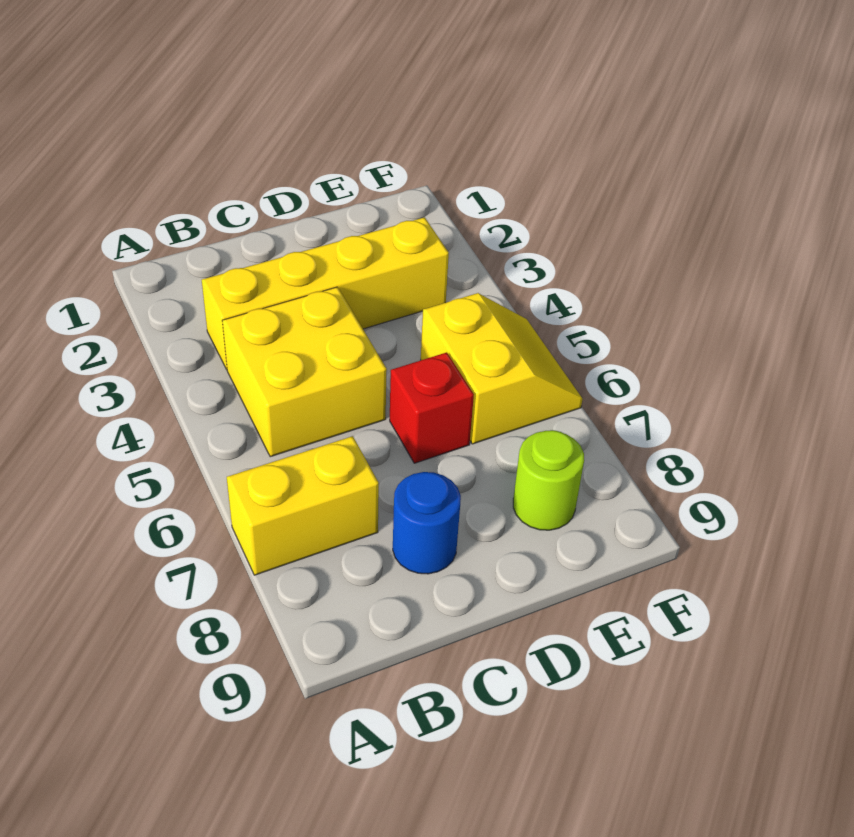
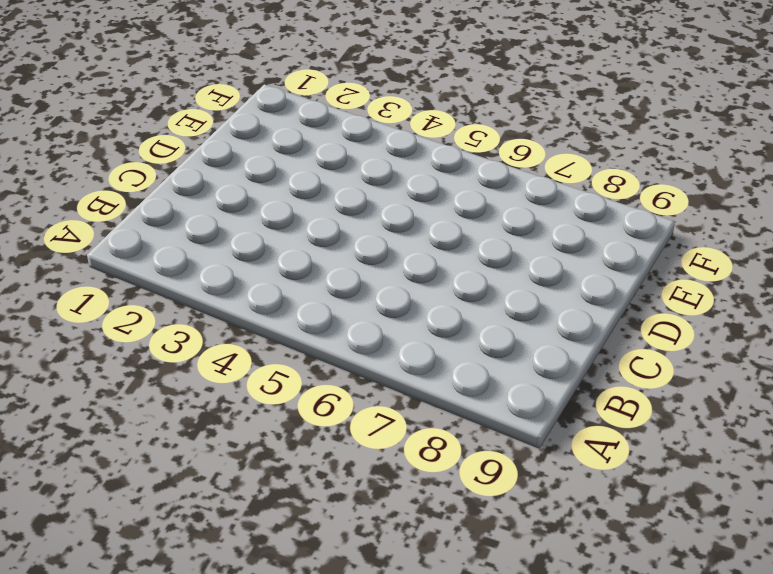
none -> yellow brick A7:B7 level 1
none -> yellow brick B3:E3 level 1

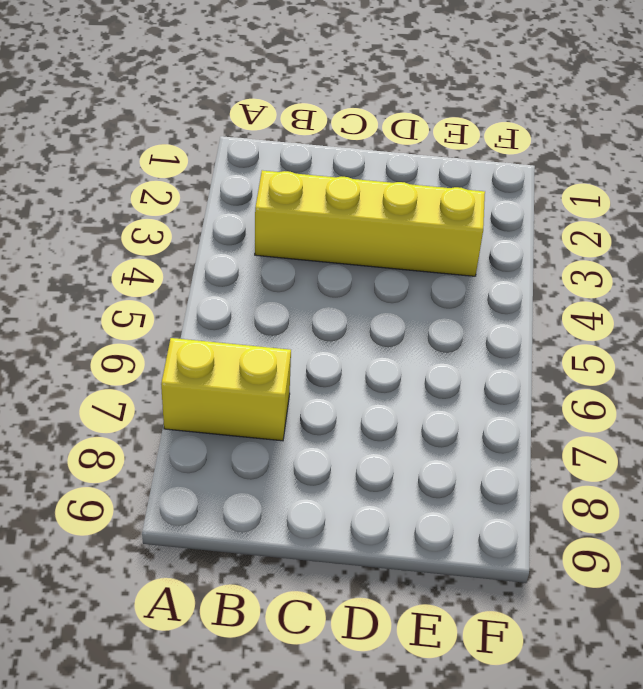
none -> yellow brick B4:C5 level 1
none -> blue round brick C8 level 1

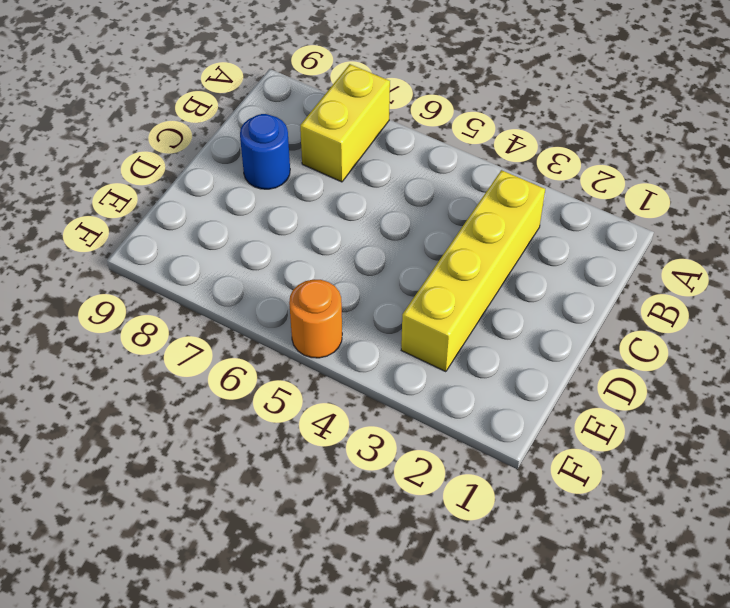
orange round brick F5 level 1 -> yellow slope E5:F6 level 1 top E
none -> yellow brick B4:C5 level 1
none -> red brick D6 level 1

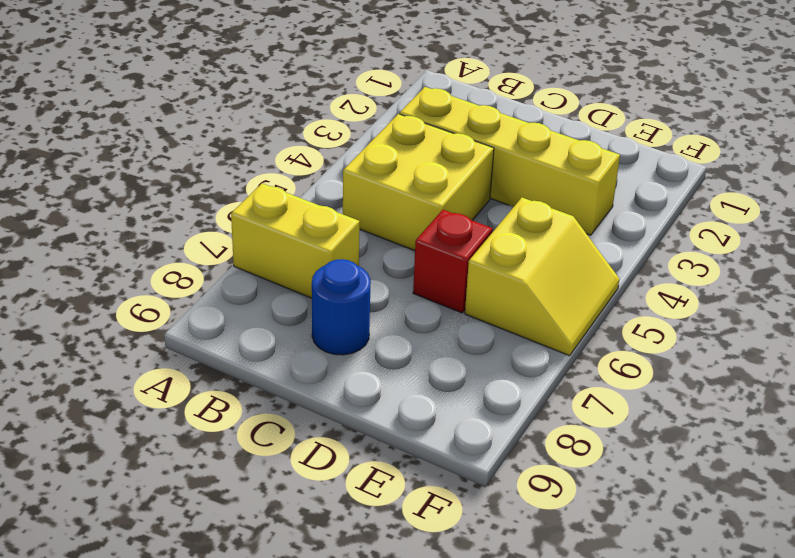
none -> lime round brick E8 level 1

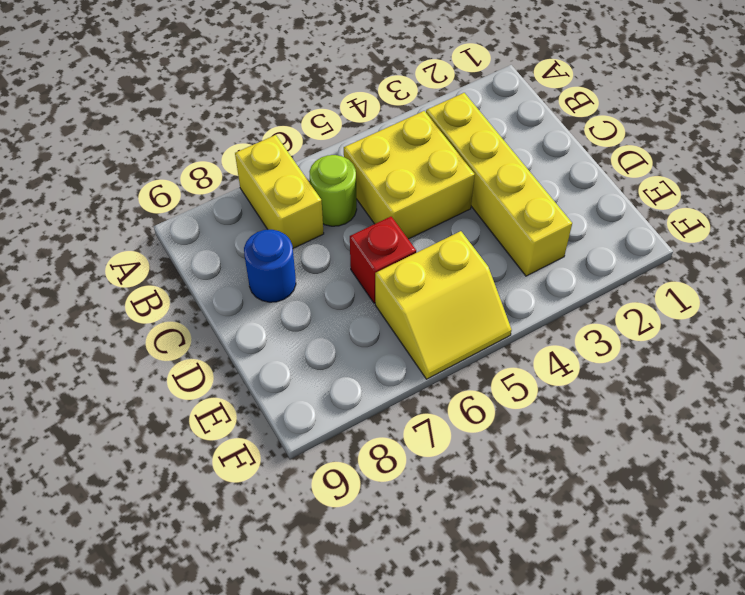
lime round brick B6 level 1 -> lime round brick E8 level 1

